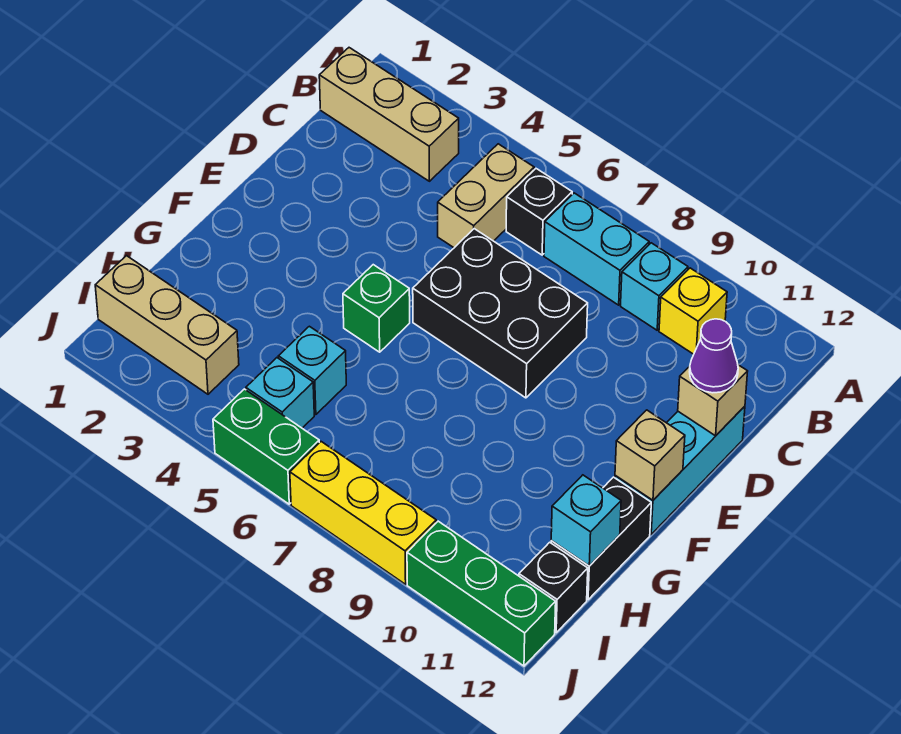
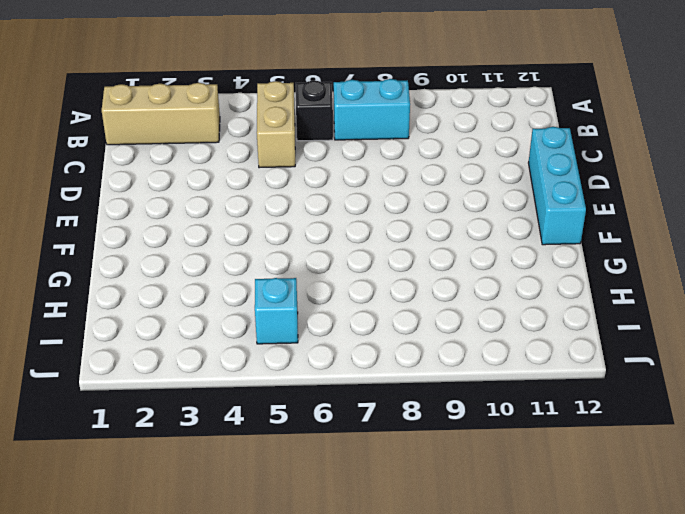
none -> cyan brick B9 level 1
none -> yellow brick B10 level 1
none -> black brick D6:E8 level 1

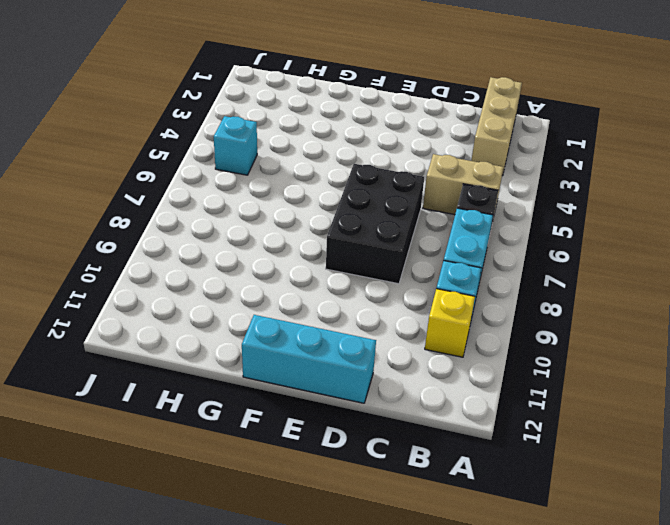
none -> green brick F5 level 1
none -> black brick G12:H12 level 1
none -> cyan brick H5 level 1

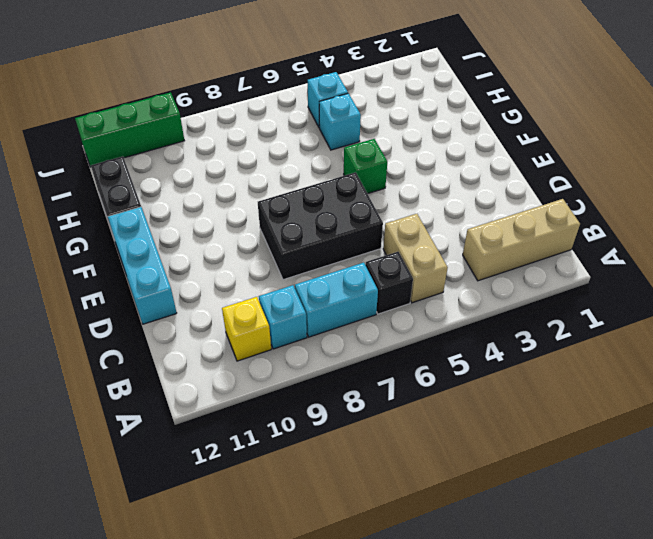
none -> tan brick I1:I3 level 1
none -> black brick I12 level 1
none -> green brick J5:J6 level 1

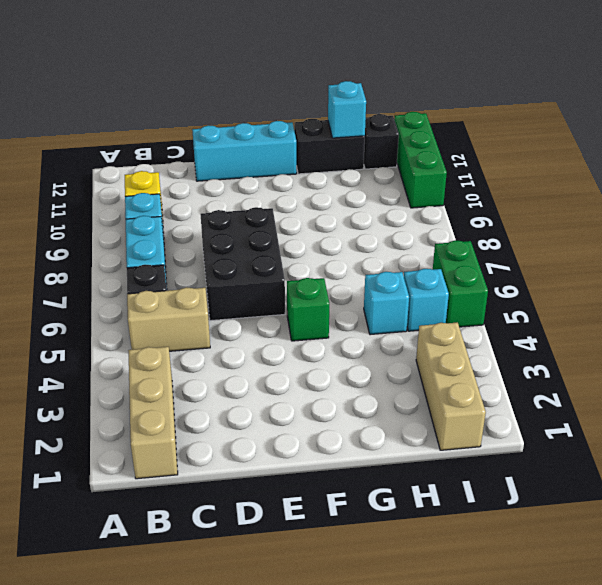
none -> yellow brick J7:J9 level 1
none -> tan brick D12 level 2
none -> tan brick F12 level 2

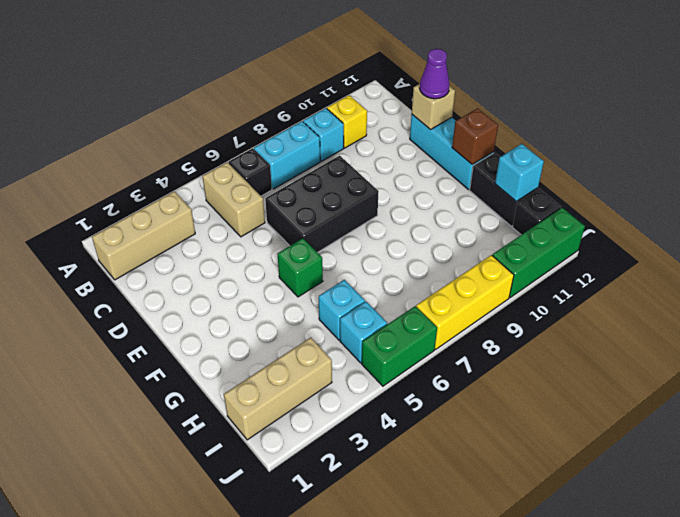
brown brick F12 level 2 -> tan brick F12 level 2

